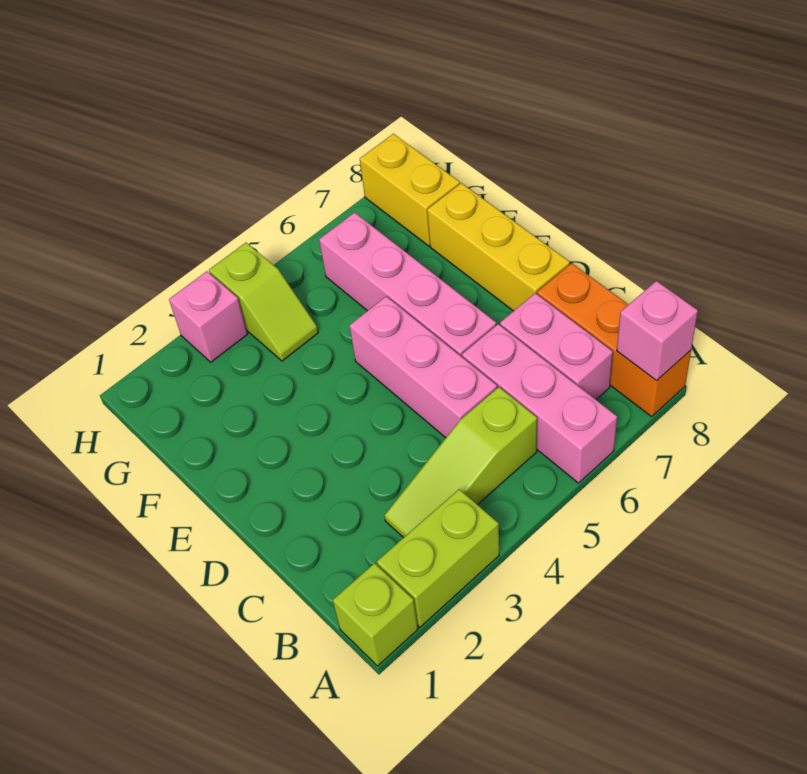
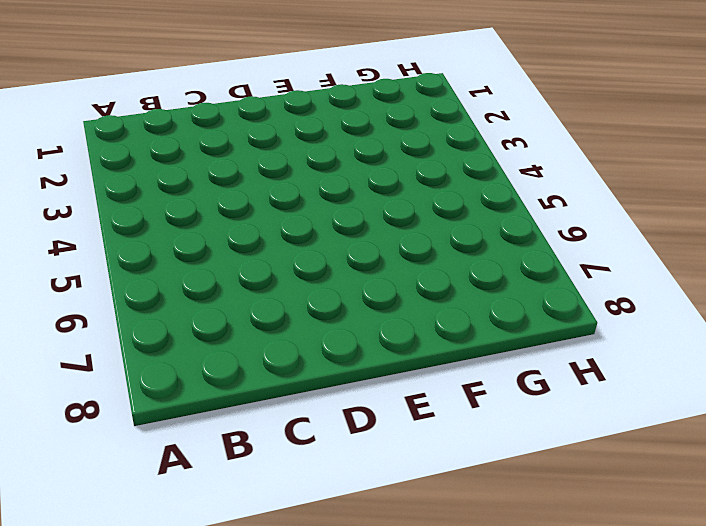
none -> lime brick A1 level 1
none -> lime brick A2:A3 level 1
none -> pink brick A6:C6 level 1

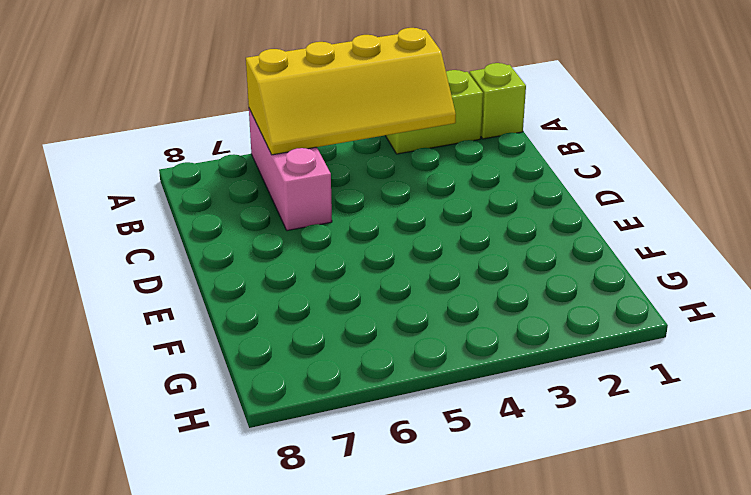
yellow slope A3:B6 level 2 top A -> none
none -> orange brick A8:C8 level 1
none -> lime slope B3:B5 level 1 top 5
none -> pink brick B7:C7 level 1

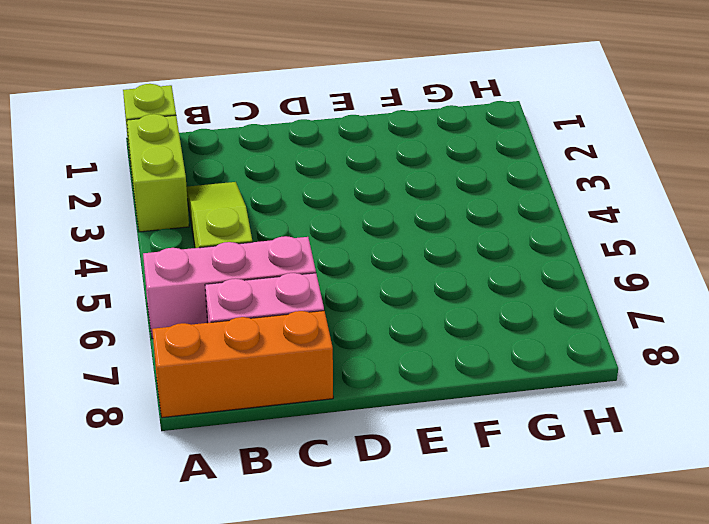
none -> pink brick C5:E5 level 1
none -> pink brick D6:G6 level 1
none -> yellow brick D8:F8 level 1

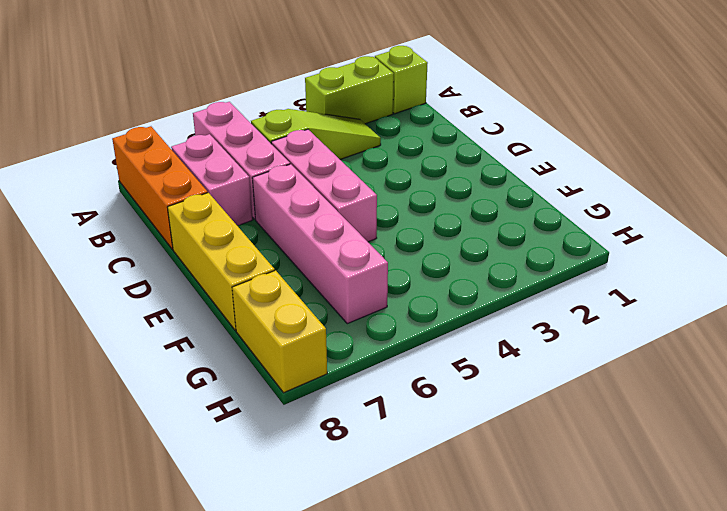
none -> lime slope G4:H4 level 1 top H
none -> pink brick H3 level 1
none -> pink brick A8 level 2

